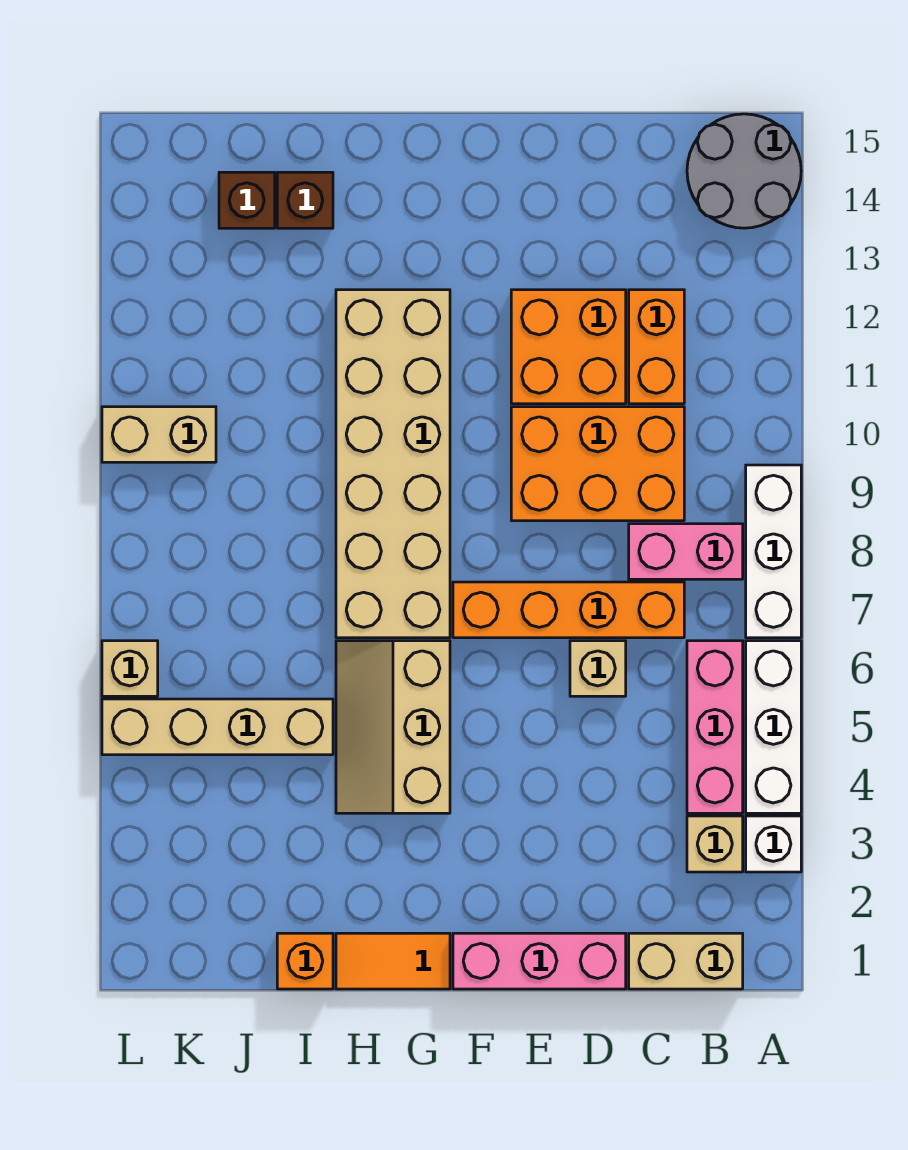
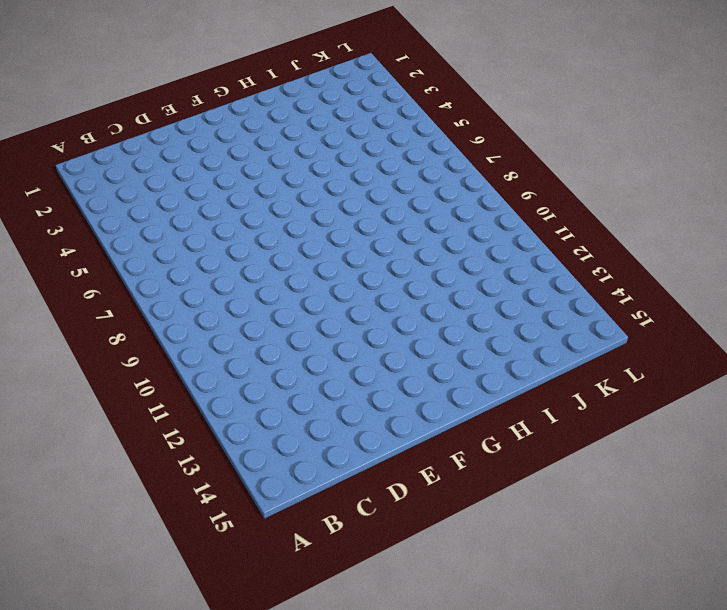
none -> white brick A3 level 1
none -> white brick A4:A6 level 1
none -> white brick A7:A9 level 1

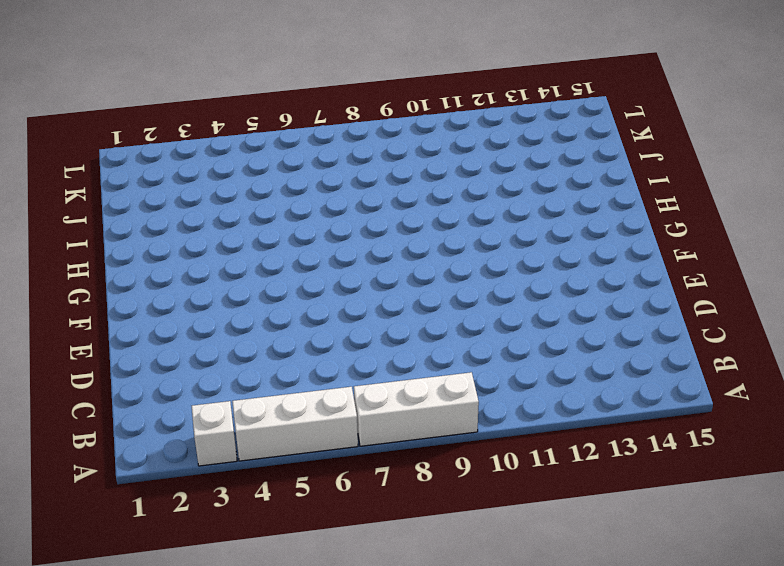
none -> grey round brick A14:B15 level 1
none -> tan brick B1:C1 level 1
none -> tan brick B3 level 1

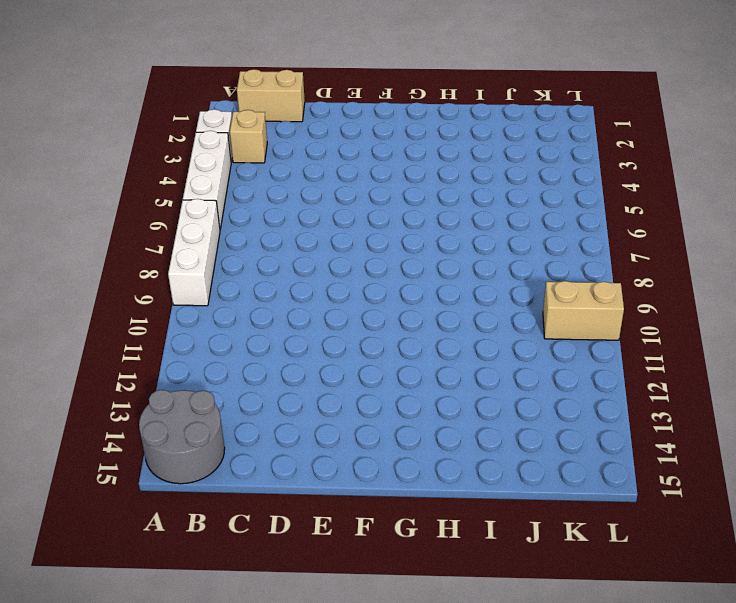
none -> pink brick B4:B6 level 1
none -> pink brick B8:C8 level 1
none -> orange brick C7:F7 level 1

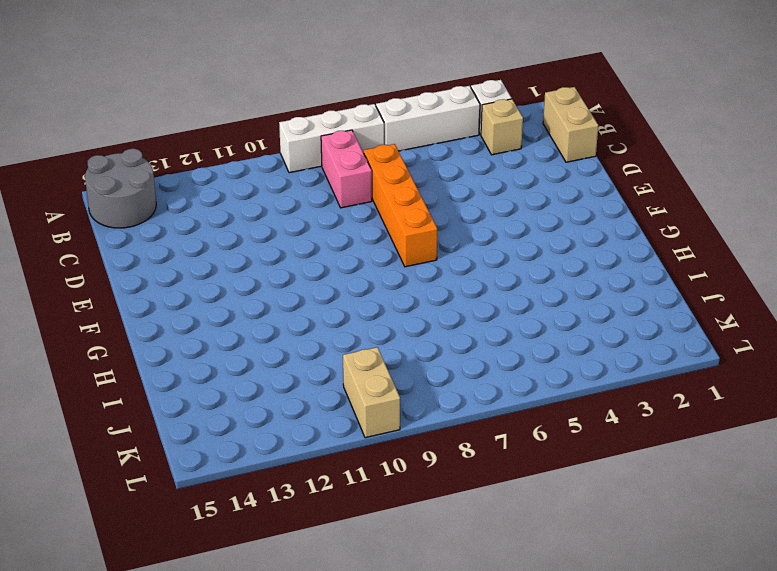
none -> pink brick B4:B6 level 1
none -> orange brick C9:E10 level 1
none -> orange brick C11:C12 level 1

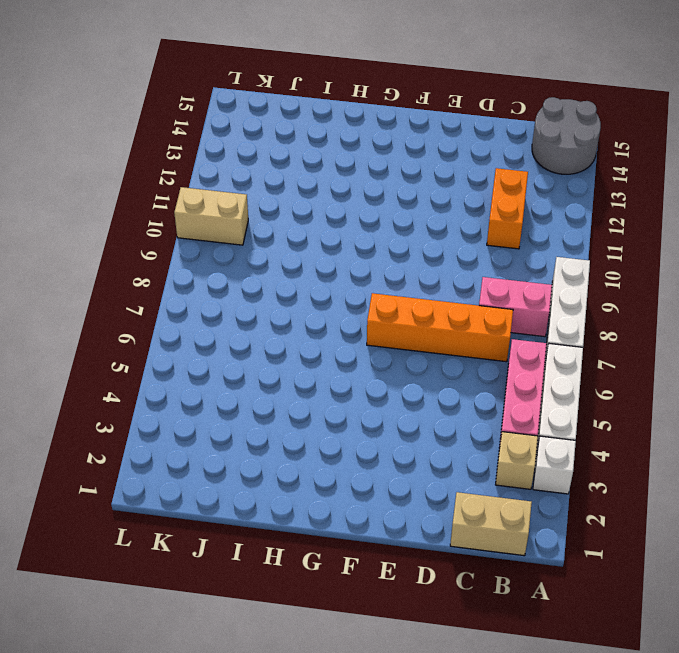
none -> orange brick C9:E10 level 1
none -> pink brick D1:F1 level 1
none -> tan brick D6 level 1

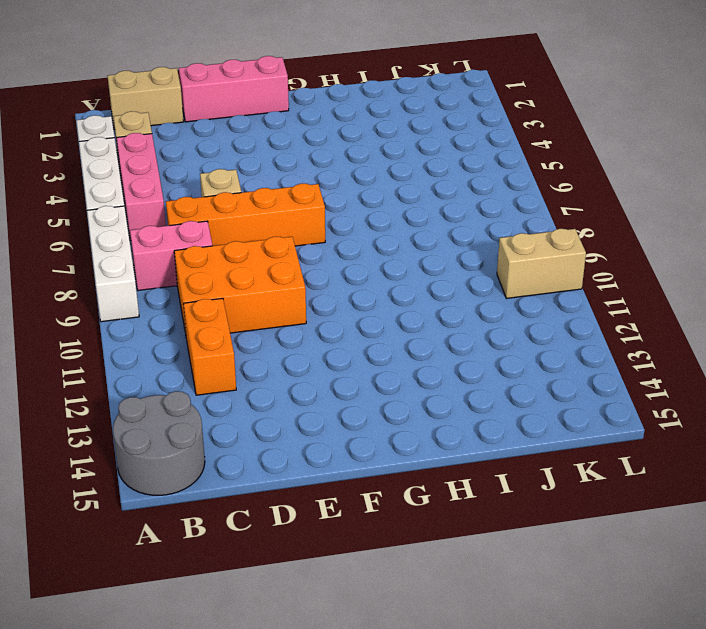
none -> orange brick D11:E12 level 1
none -> orange tile G1:H1 level 1
none -> tan slope G4:H6 level 1 top G

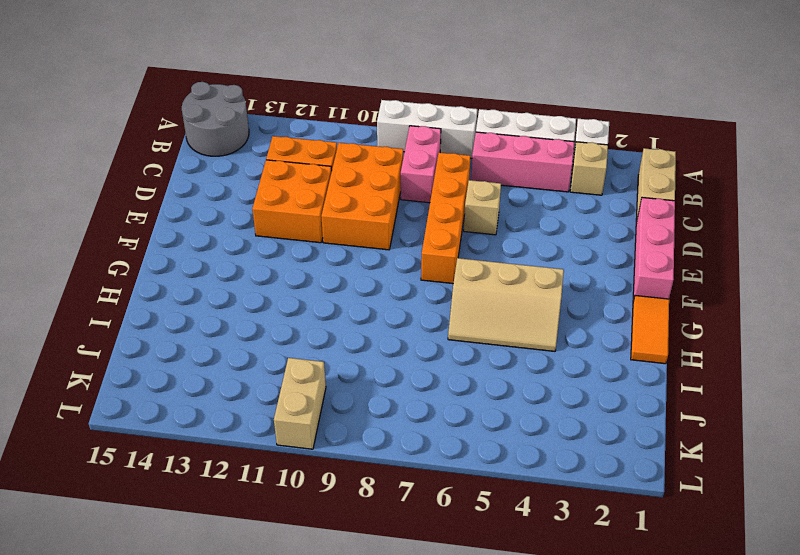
none -> tan brick G7:H12 level 1
none -> orange brick I1 level 1
none -> tan brick I5:L5 level 1

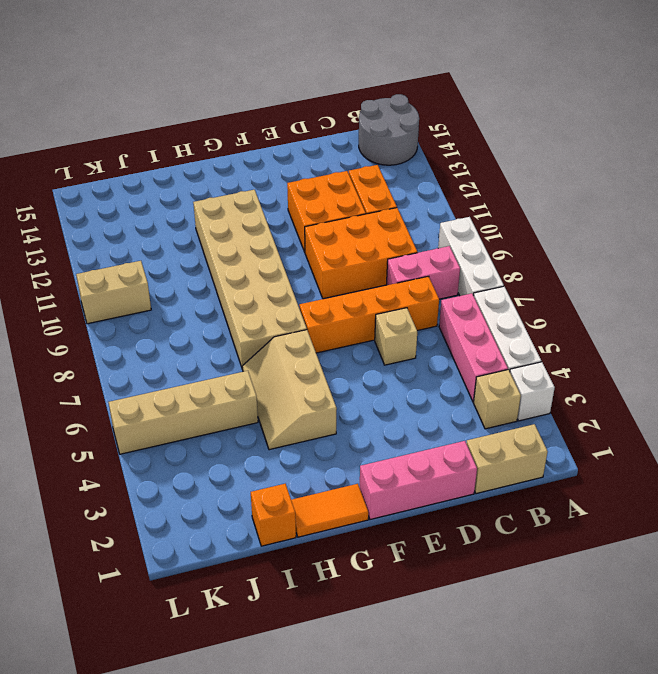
none -> brown brick I14 level 1
none -> brown brick J14 level 1
none -> tan brick L6 level 1

